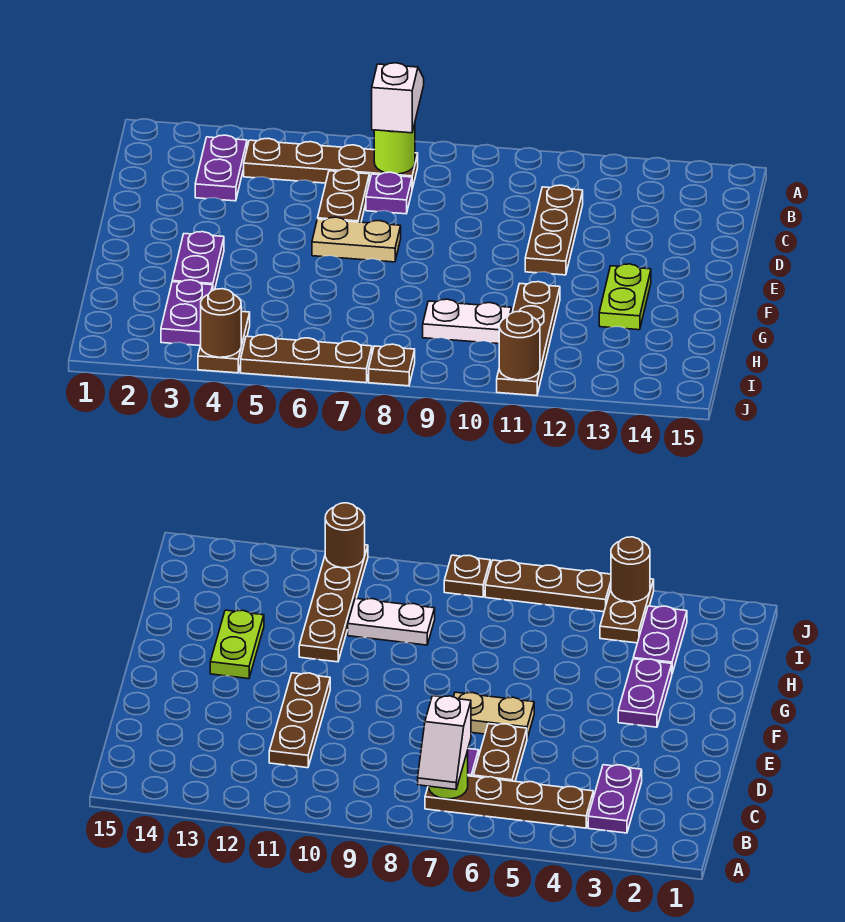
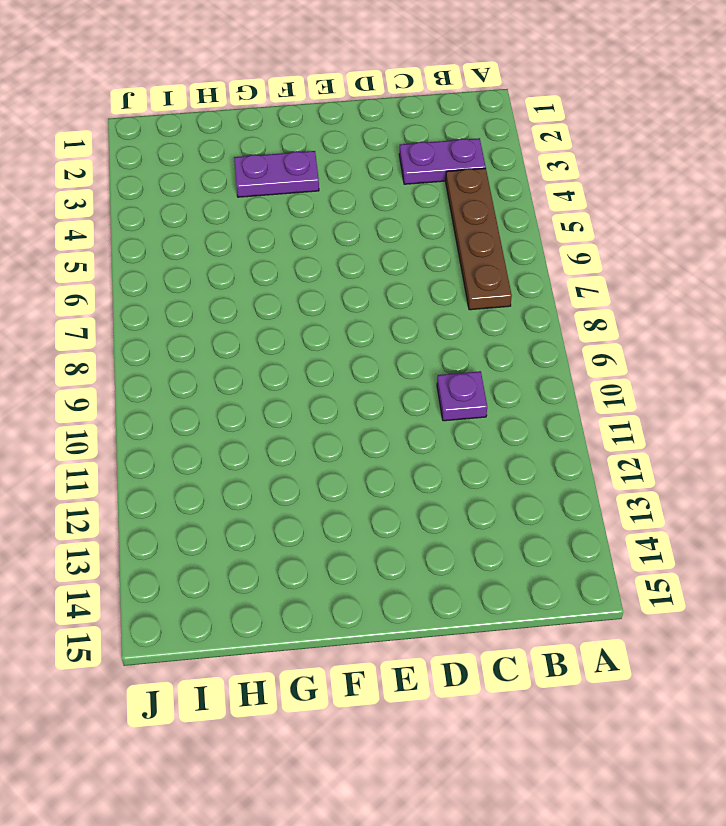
purple plate C10 level 1 -> purple plate C7 level 1
none -> brown plate C6:D6 level 1
none -> brown plate C11:E11 level 1
none -> tan plate E6:E7 level 1

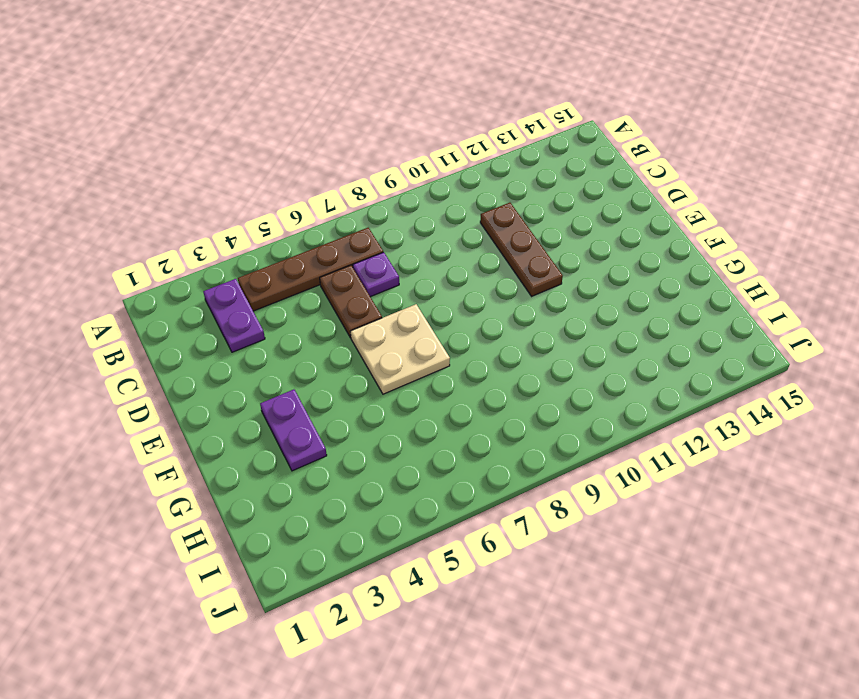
tan plate E6:F7 level 1 -> tan plate E6:E7 level 1
none -> lime plate F13:G13 level 1
none -> brown plate G11:J11 level 1
none -> purple plate H3:I3 level 1

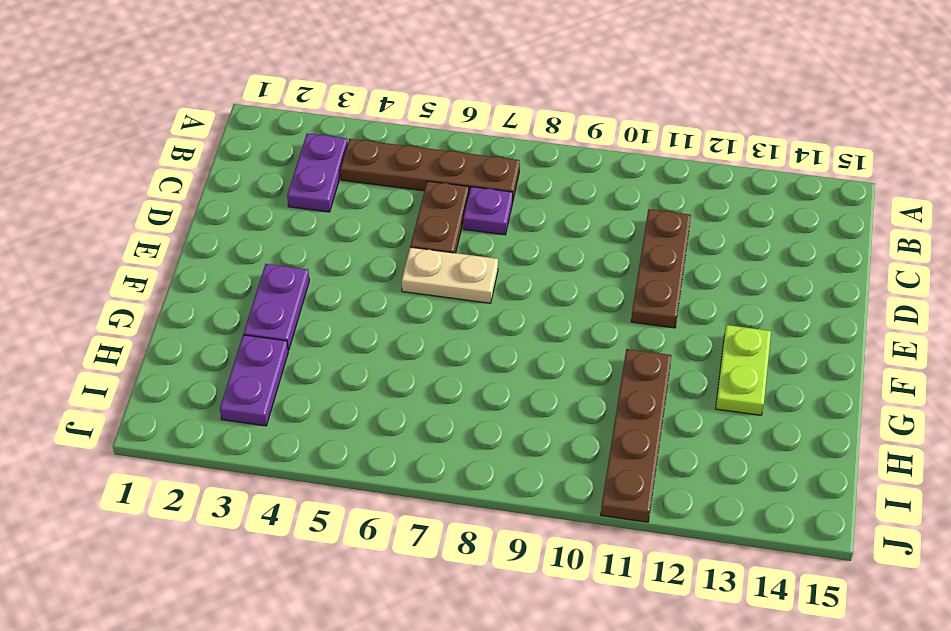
none -> white plate H9:H10 level 1
none -> brown plate I4:J4 level 1
none -> brown plate J5:J7 level 1

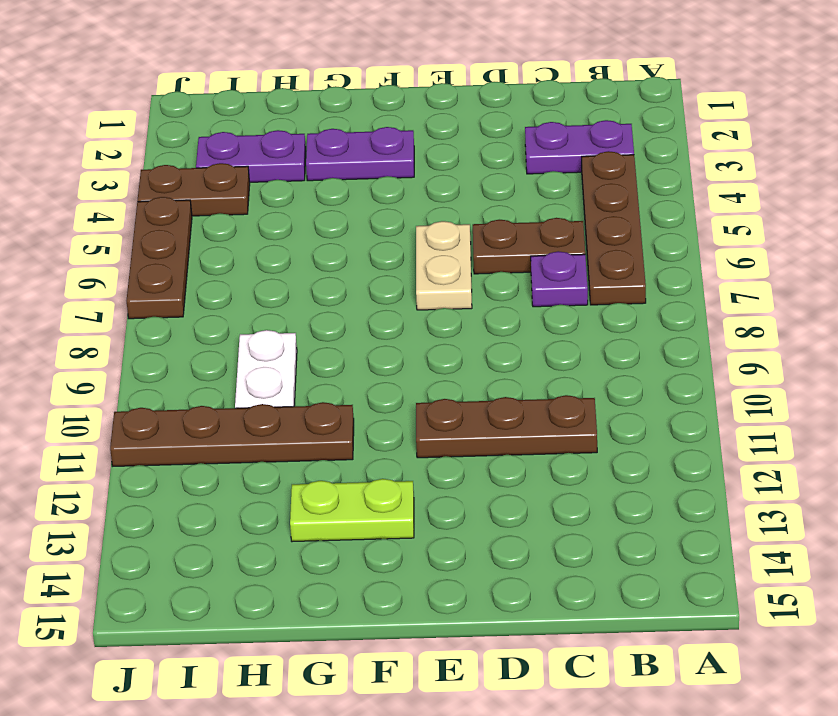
none -> brown plate J8 level 1
none -> lime round brick B7 level 2
none -> brown round brick J4 level 2

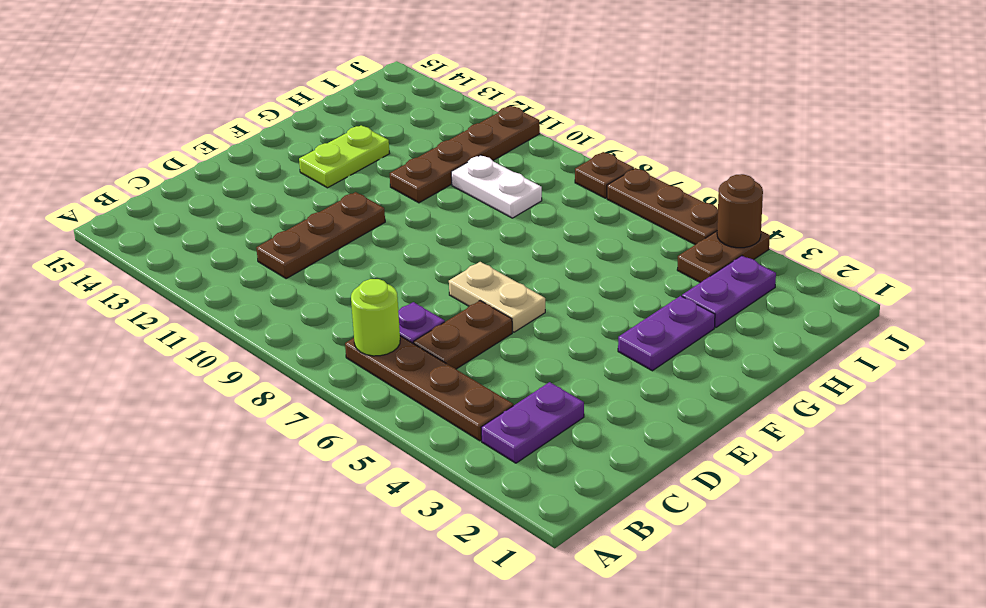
none -> brown round brick J11 level 2
none -> white slope A7:B7 level 3 top B

